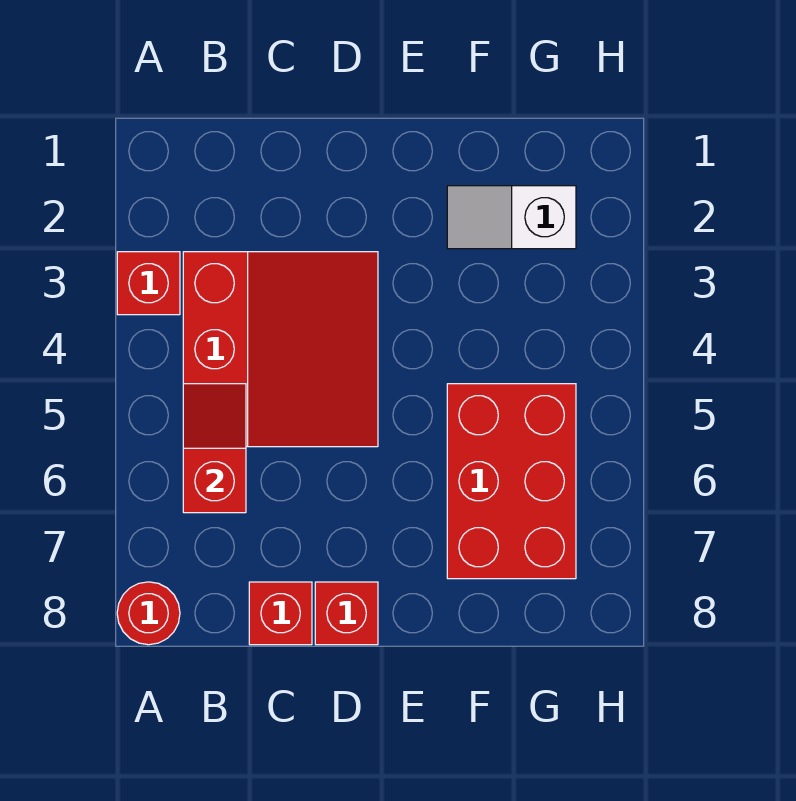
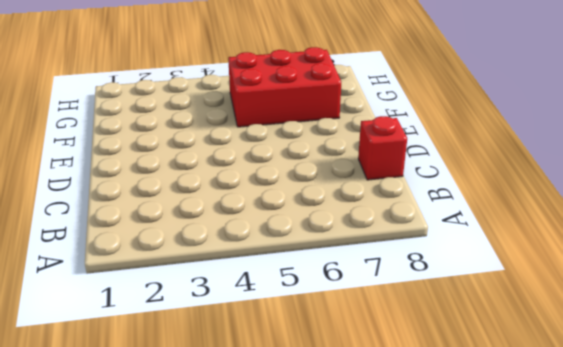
none -> red brick A3 level 1
none -> red round brick A8 level 1

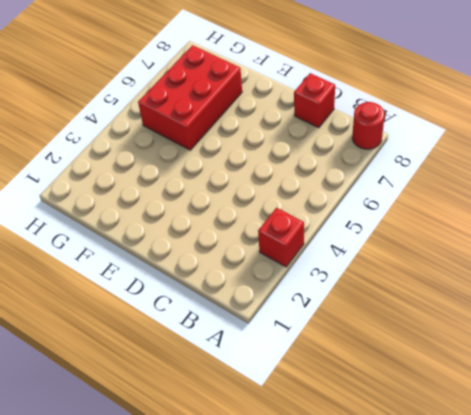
none -> red slope B3:D5 level 1 top B
none -> red brick D8 level 1

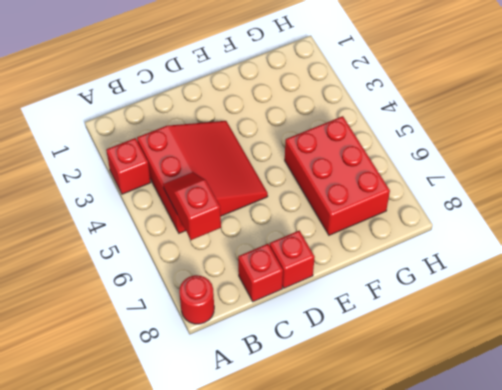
none -> white slope F2:G2 level 1 top G

